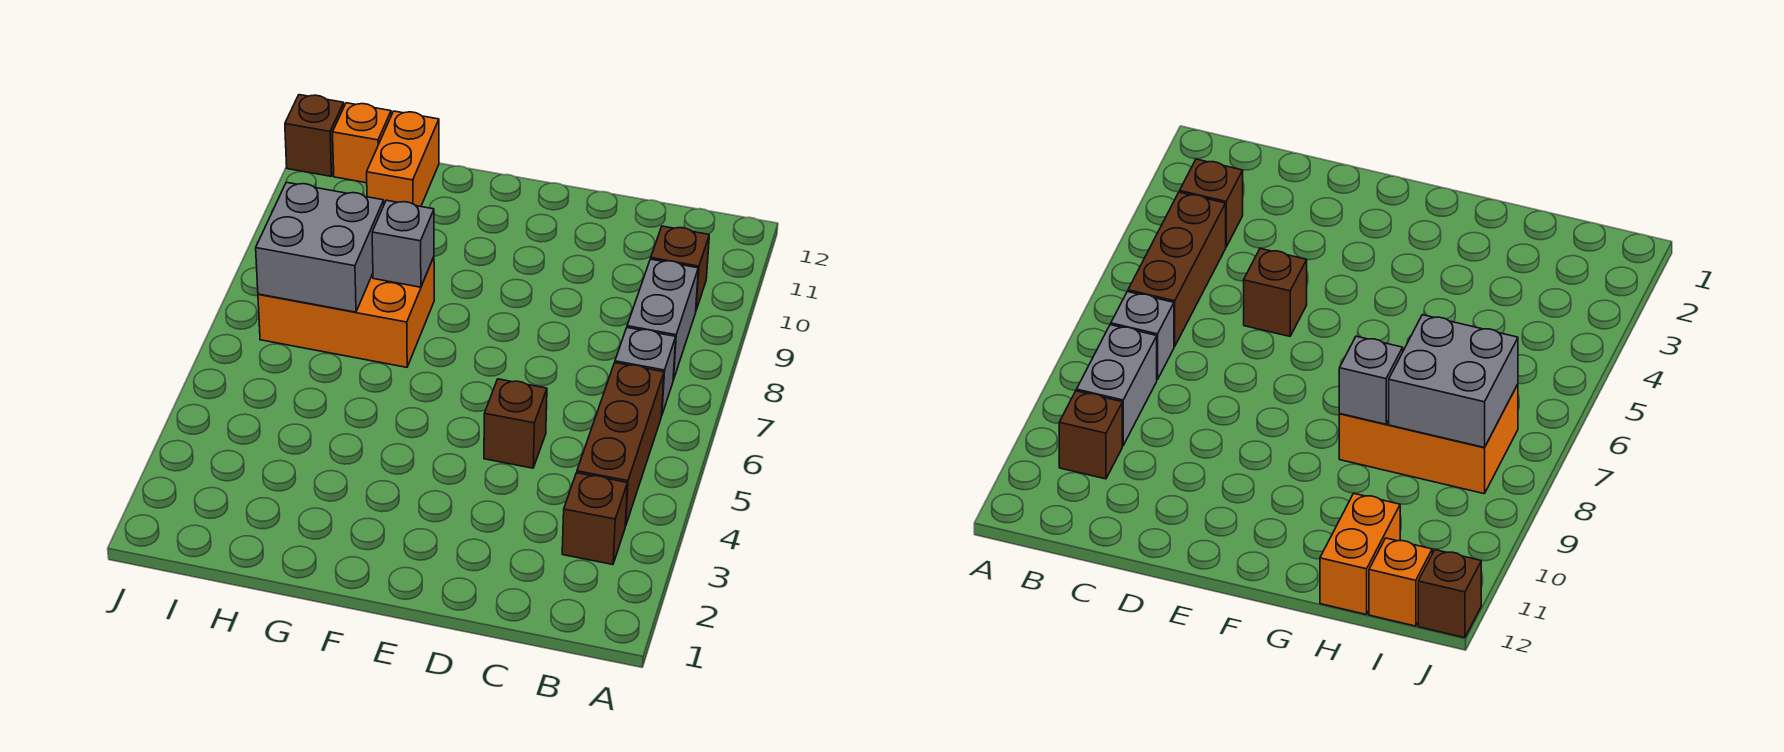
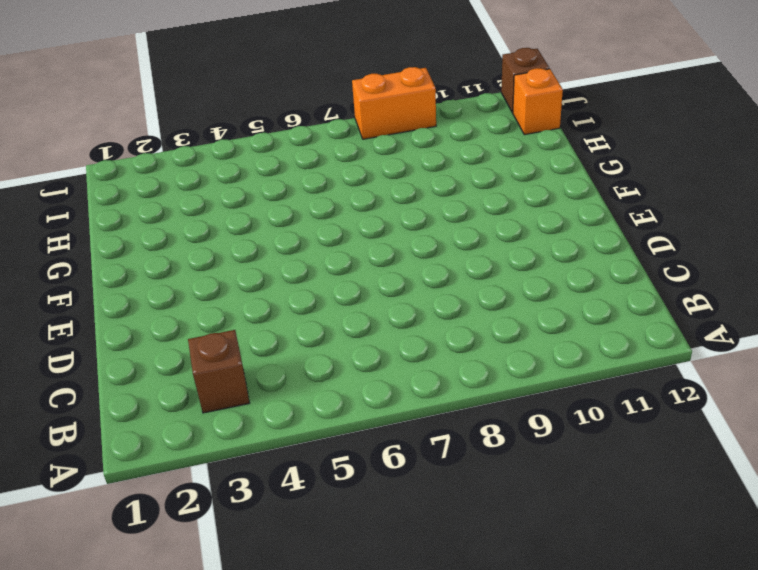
orange brick J8:J9 level 1 -> orange brick H11:H12 level 1
none -> brown brick B4:B6 level 1
none -> grey brick B7 level 1
none -> grey brick B8:B9 level 1

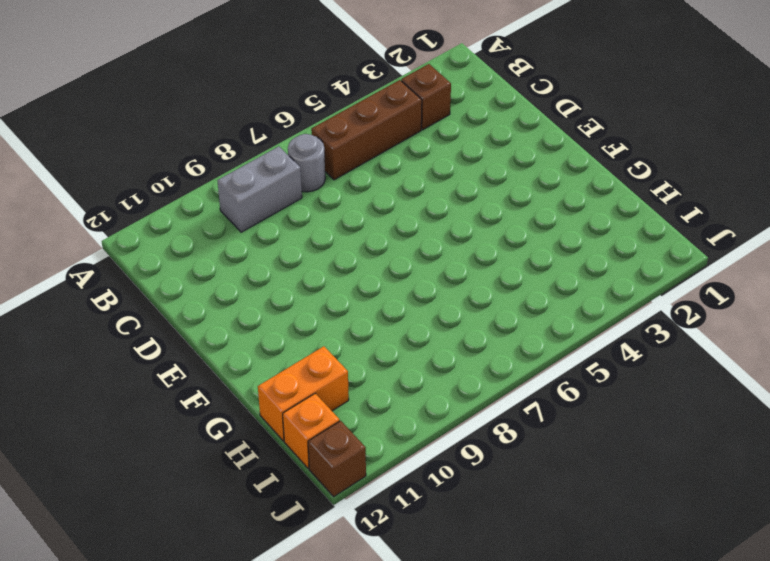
grey round brick B7 level 1 -> grey brick B7 level 1
none -> brown brick B10 level 1
none -> brown brick D5 level 1
none -> orange brick G7:I8 level 1

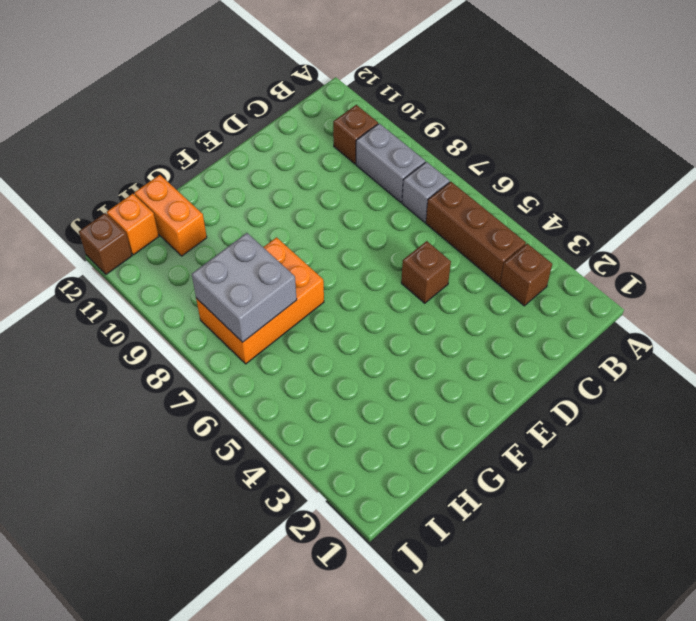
none -> grey brick G8 level 2

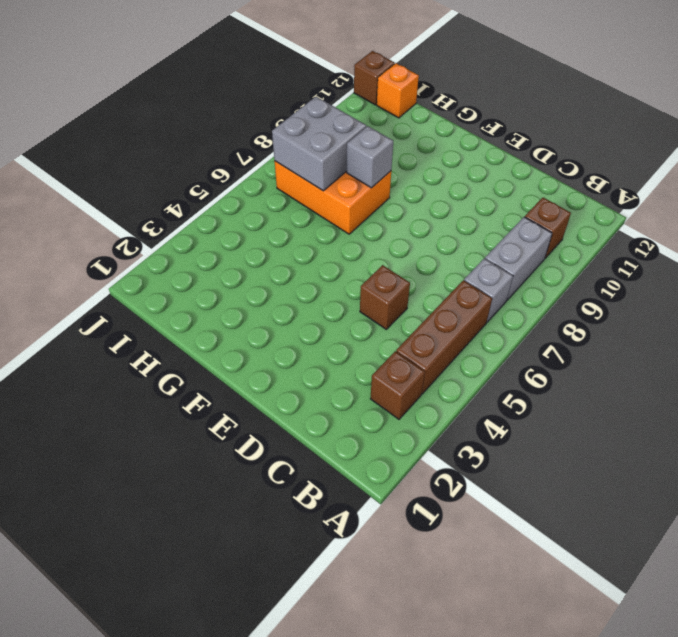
none -> orange brick H11:H12 level 1

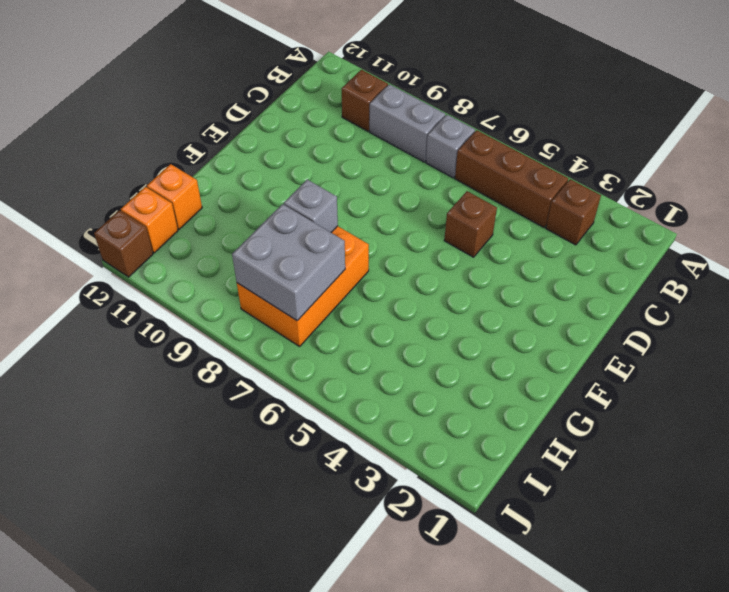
orange brick H12 level 1 -> orange brick H11:H12 level 1

